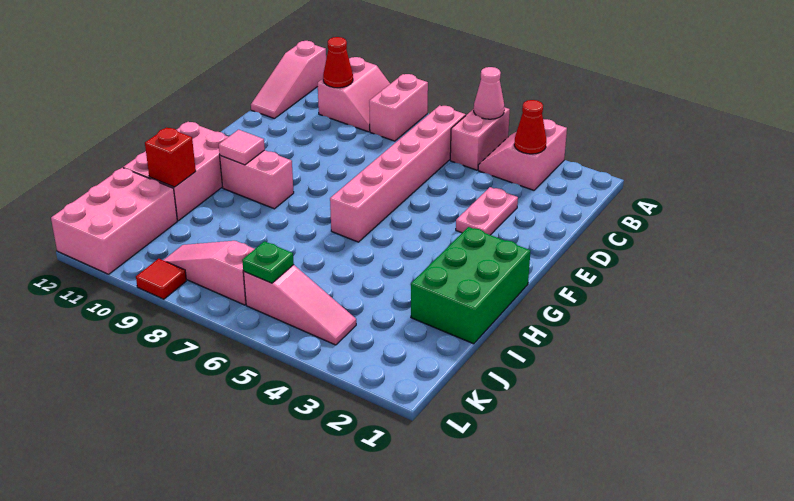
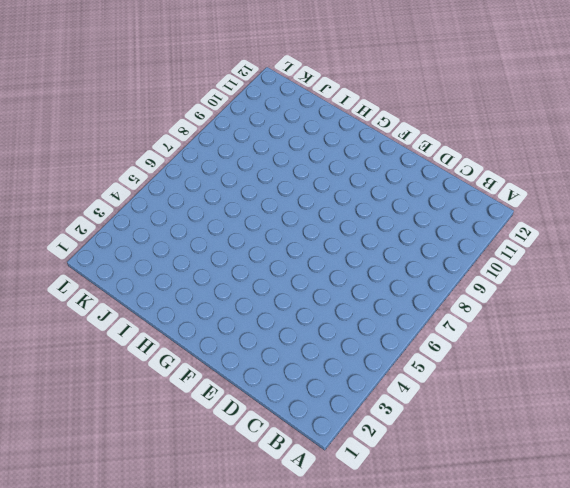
none -> pink slope A3:B4 level 1 top 3
none -> pink brick A5:B5 level 1
none -> pink brick A8:B8 level 1

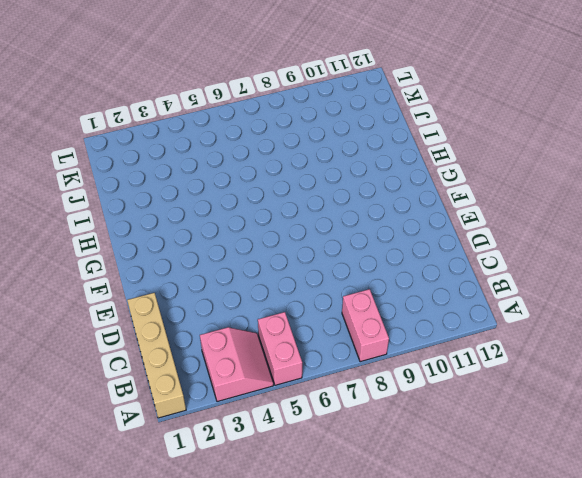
tan brick A1:D1 level 1 -> none
none -> pink slope A9:B10 level 1 top 10
none -> pink slope A12:C12 level 1 top A
none -> pink brick B6:G6 level 1

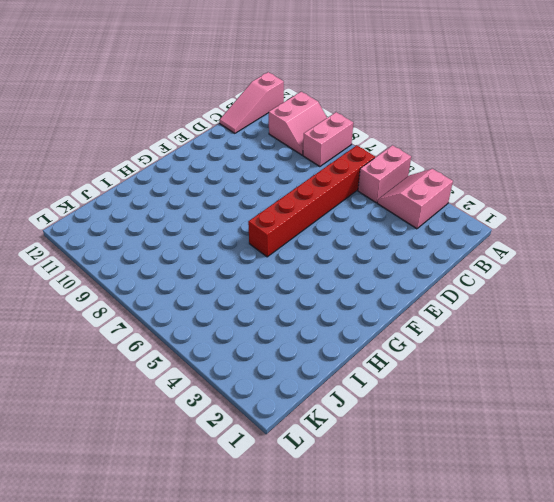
red brick B6:G6 level 1 -> pink brick B6:G6 level 1
none -> pink plate D3:E3 level 1
none -> green brick G1:I2 level 1
none -> pink brick G9:G10 level 1

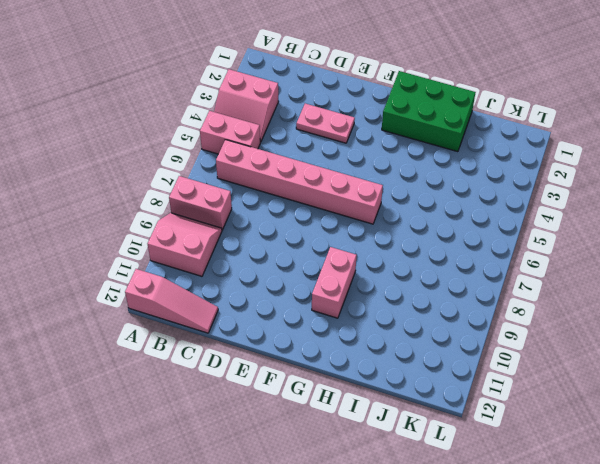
none -> pink brick G11:I12 level 1
none -> pink brick J11:L12 level 1
none -> pink slope K4:K6 level 1 top 6

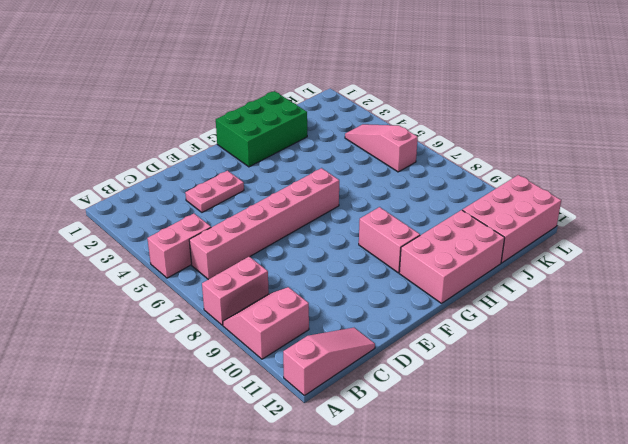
none -> pink slope A3:B4 level 1 top 3
none -> pink slope K7:K9 level 1 top 7
none -> red tile L9 level 1

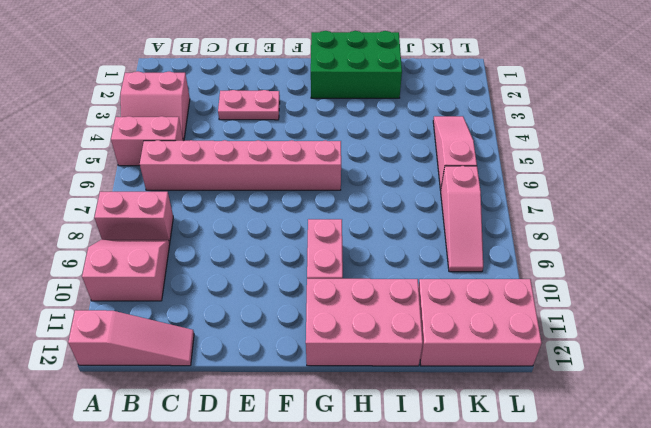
none -> red tile L9 level 1
none -> pink cone A5 level 2
none -> red cone B3 level 2

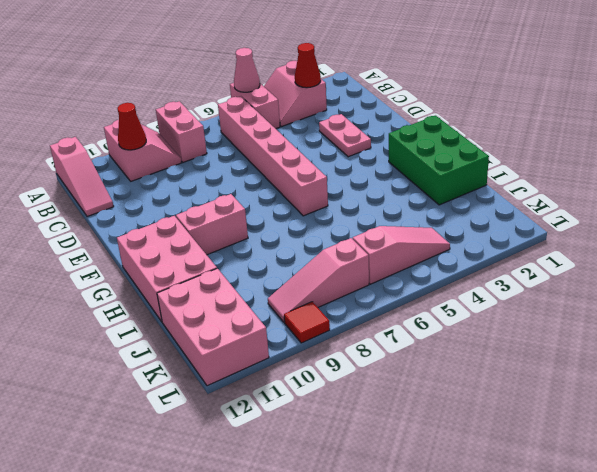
none -> pink tile G10 level 2
none -> red brick I11 level 2
none -> green plate K6 level 2

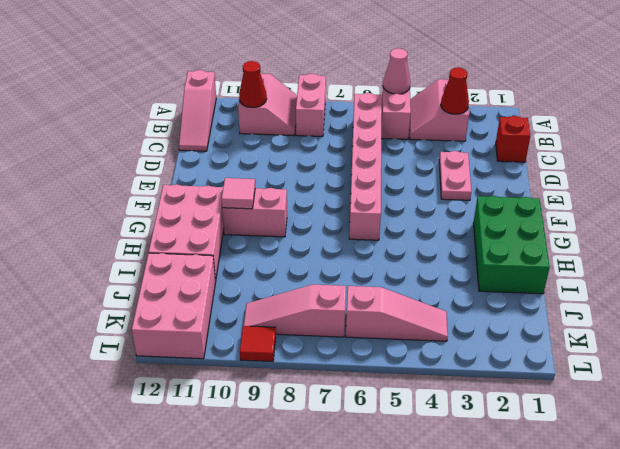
red brick C1 level 1 -> red brick I11 level 2
none -> green plate K6 level 2

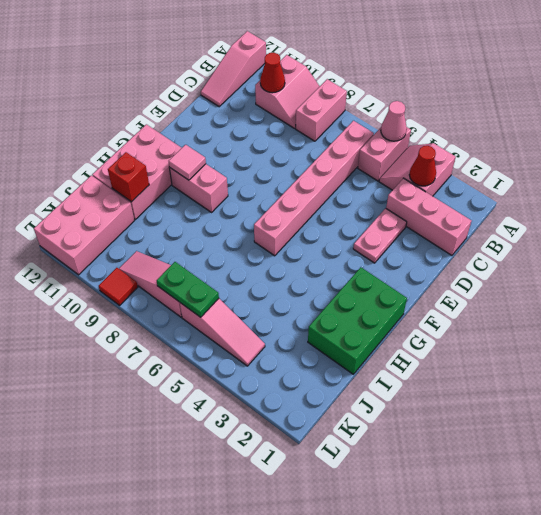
pink brick C1:C3 level 1 -> none
green plate K6:K7 level 2 -> green plate K6 level 2

